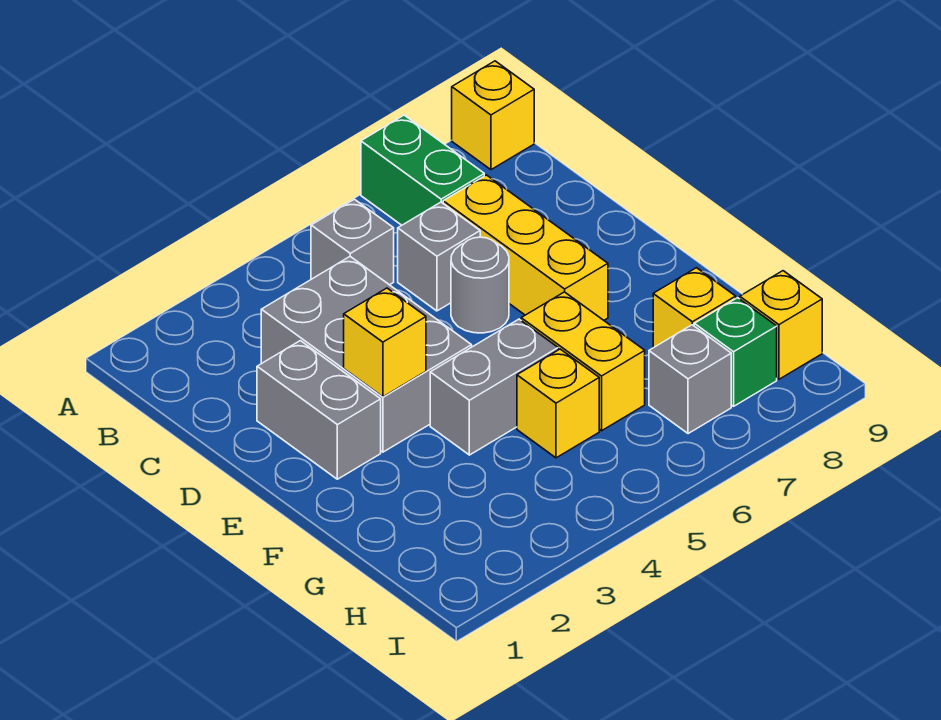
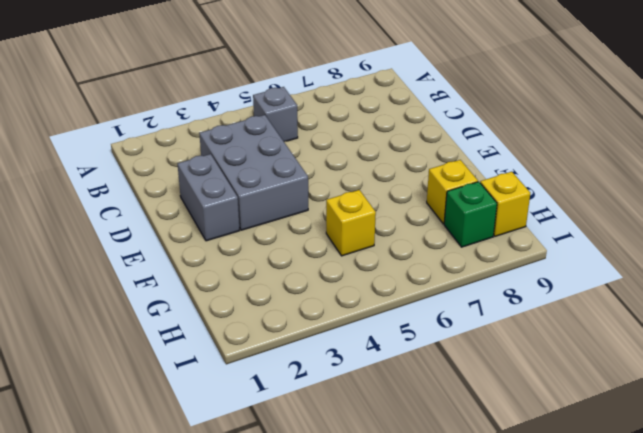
none -> green brick A7:B7 level 1
none -> yellow brick A9 level 1
none -> grey brick C6 level 1

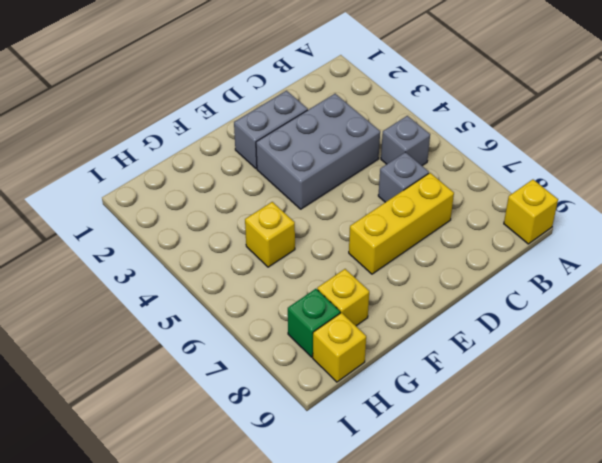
none -> green brick A7:B7 level 1
none -> grey round brick D6 level 1
none -> grey brick F4:F5 level 1

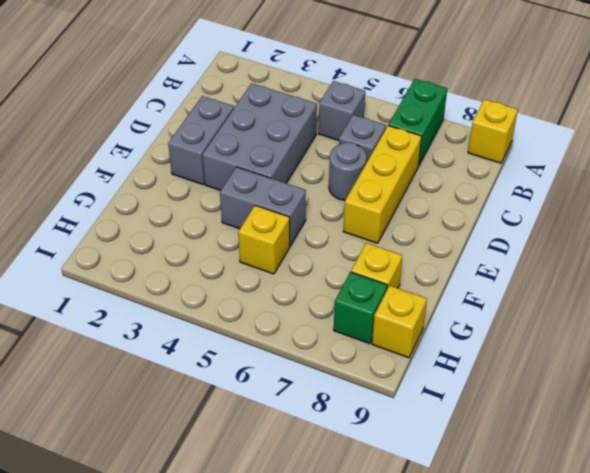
none -> yellow brick F6:G6 level 1
none -> grey brick H7 level 1
none -> yellow brick E3 level 2

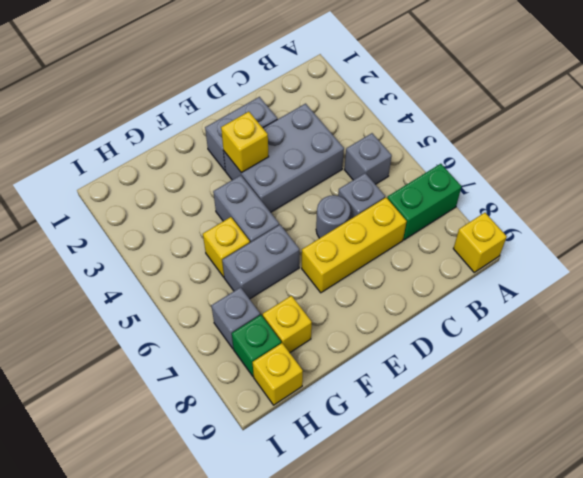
grey brick F6:G6 level 1 -> yellow brick F6:G6 level 1

